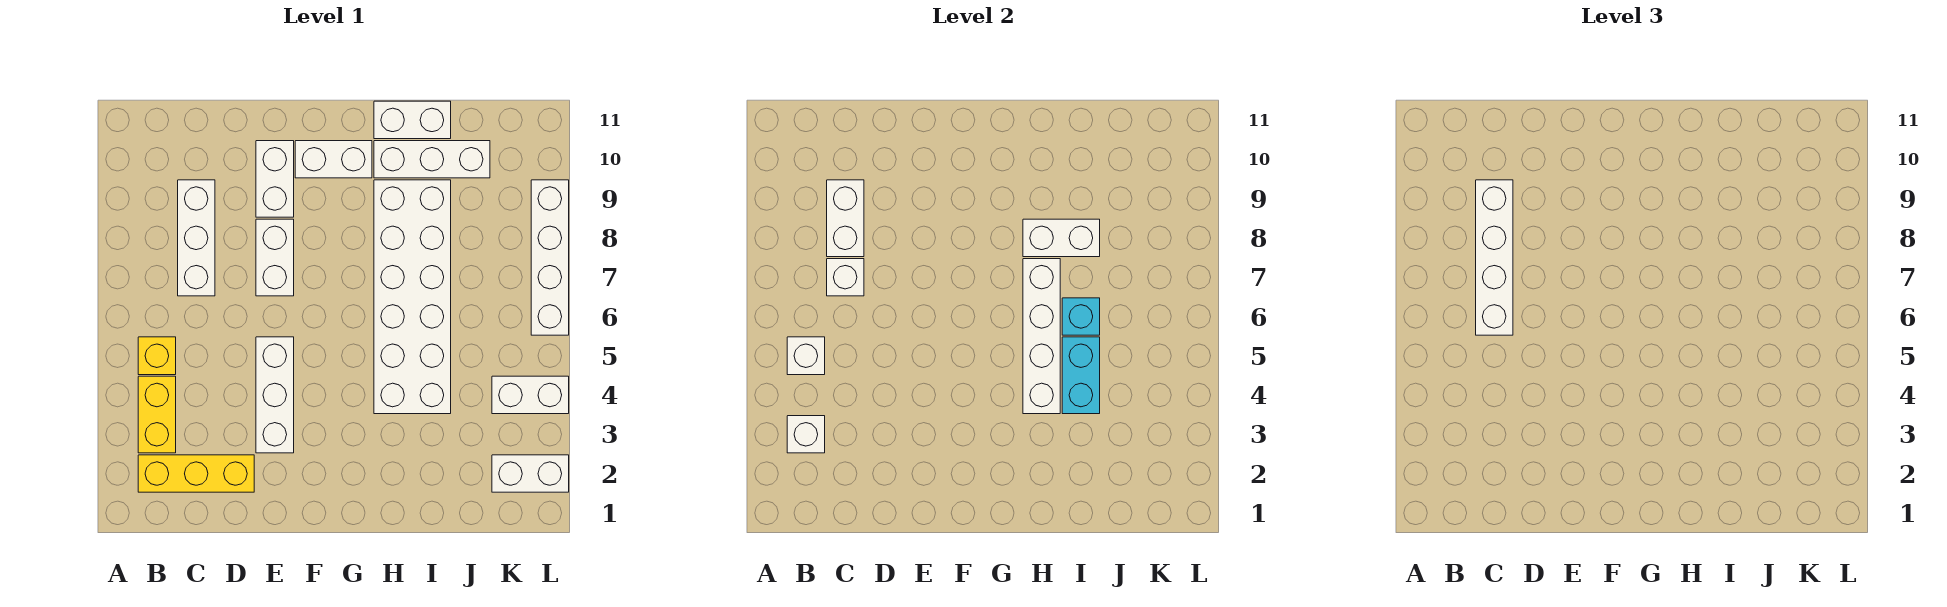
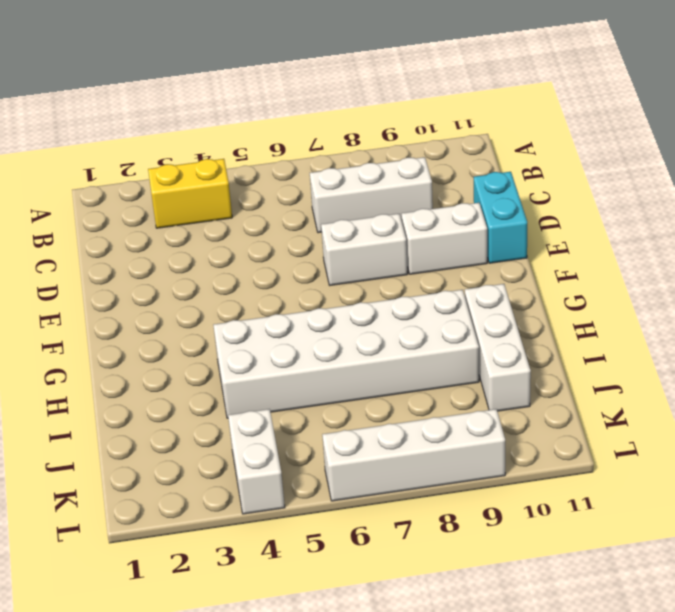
cyan brick D11:E11 level 1 -> cyan brick I4:I5 level 2
none -> yellow brick B2:D2 level 1
none -> yellow brick B5 level 1
none -> white brick E3:E5 level 1

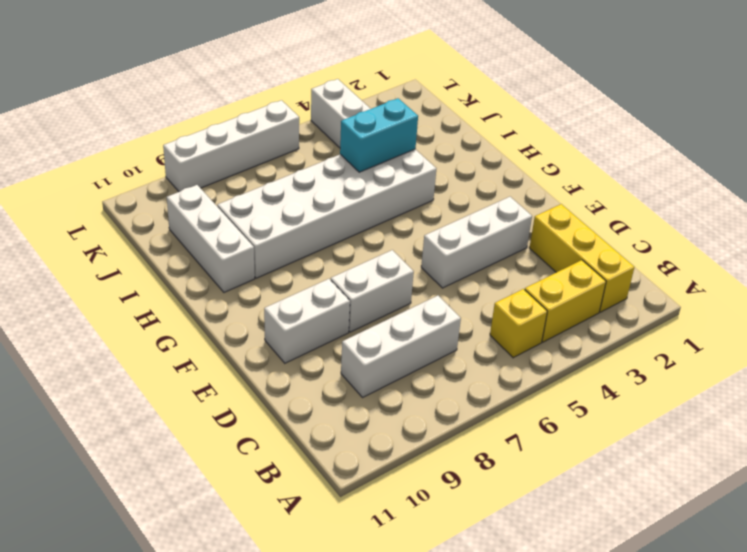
none -> white brick F10:G10 level 1
none -> white brick H11:I11 level 1
none -> white brick K2:L2 level 1

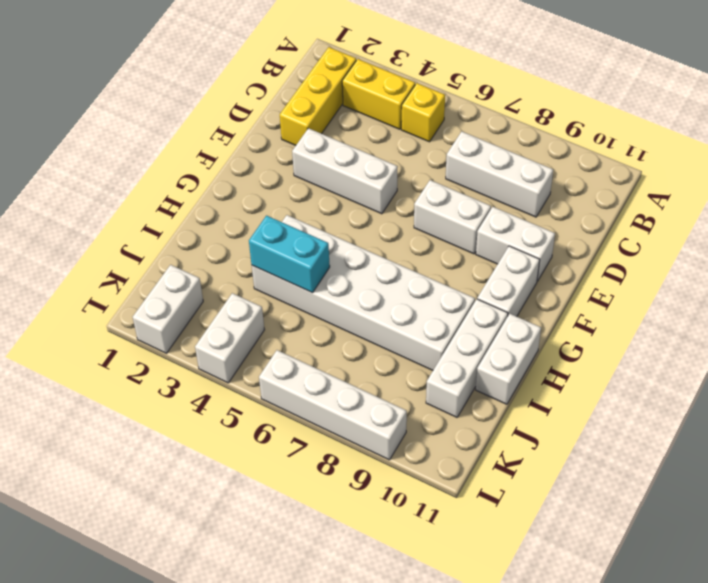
none -> white brick B3 level 2
none -> white brick B5 level 2
none -> white brick C7 level 2

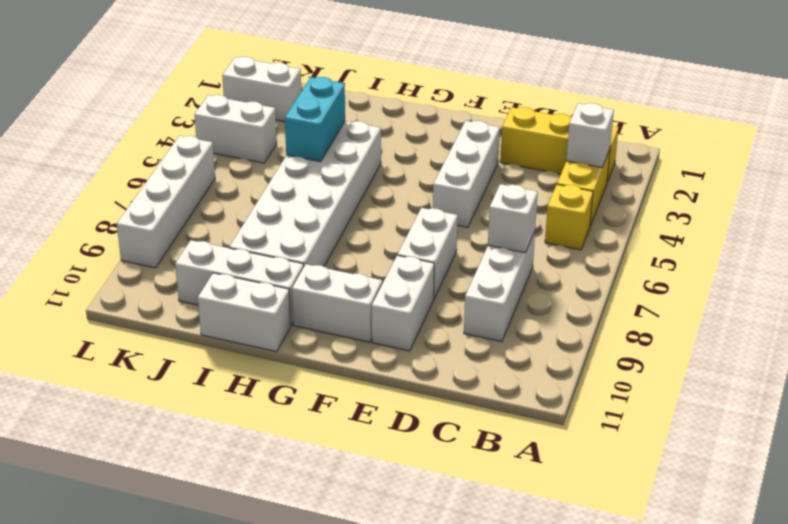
none -> white brick B5 level 2
none -> white brick C8:C9 level 2
none -> white brick H4:H7 level 2

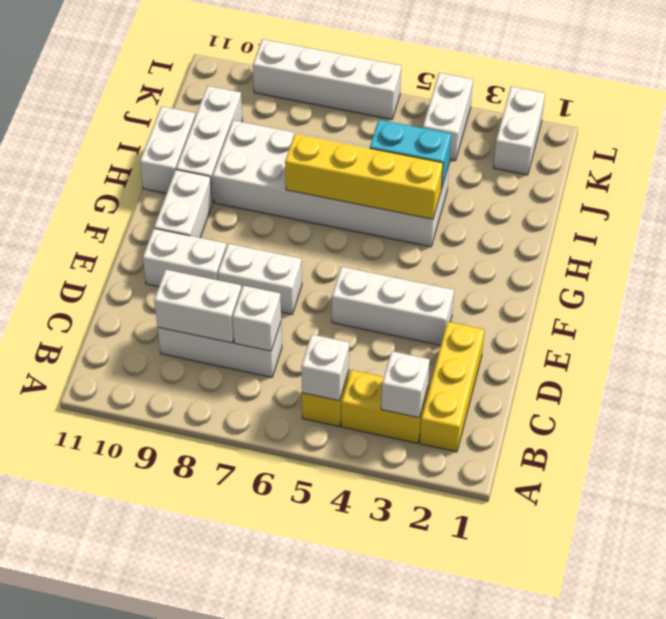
yellow brick H4:H7 level 2 -> white brick H4:H7 level 2
none -> white brick H8:I8 level 2
none -> cyan brick I6 level 2
none -> white brick C6:C9 level 3

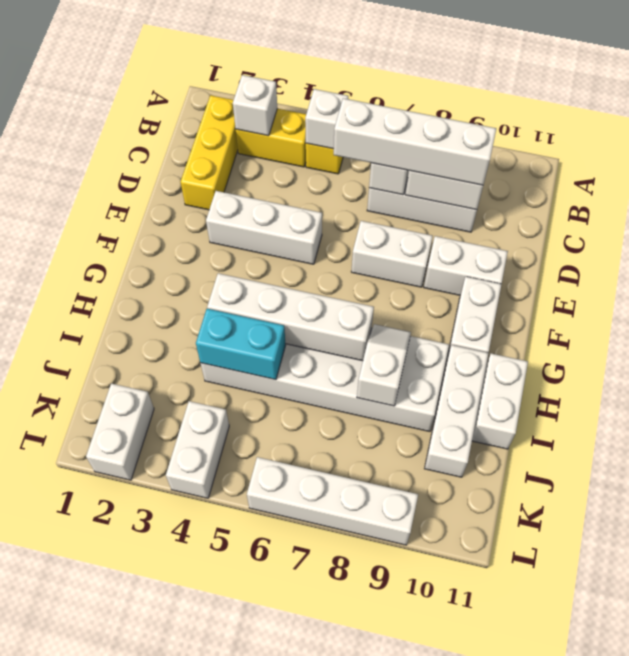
white slope H8:I8 level 2 top I -> white brick H8:I8 level 2
none -> cyan brick I6 level 2

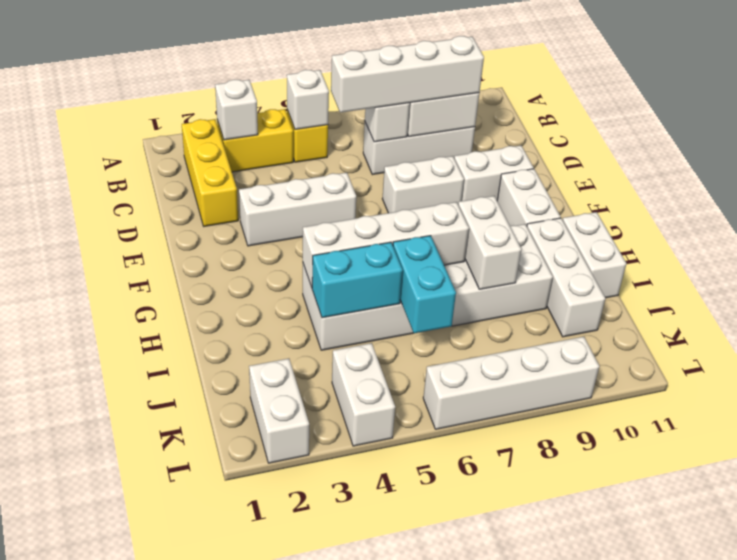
cyan brick I6:J6 level 2 -> cyan brick I6 level 2

